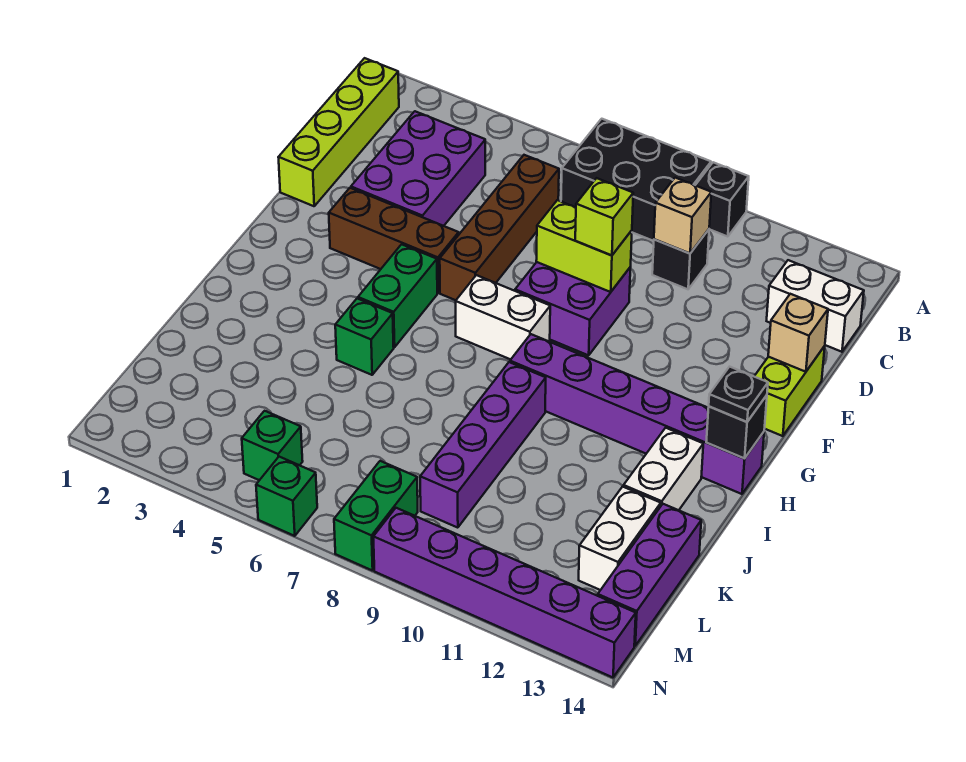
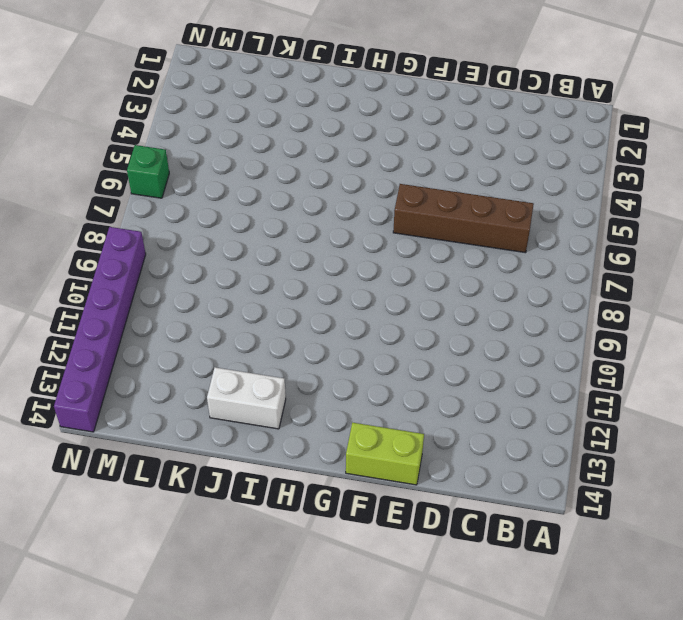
none -> black brick A7:B9 level 1
none -> black brick A10 level 1
none -> lime brick B1:E1 level 1

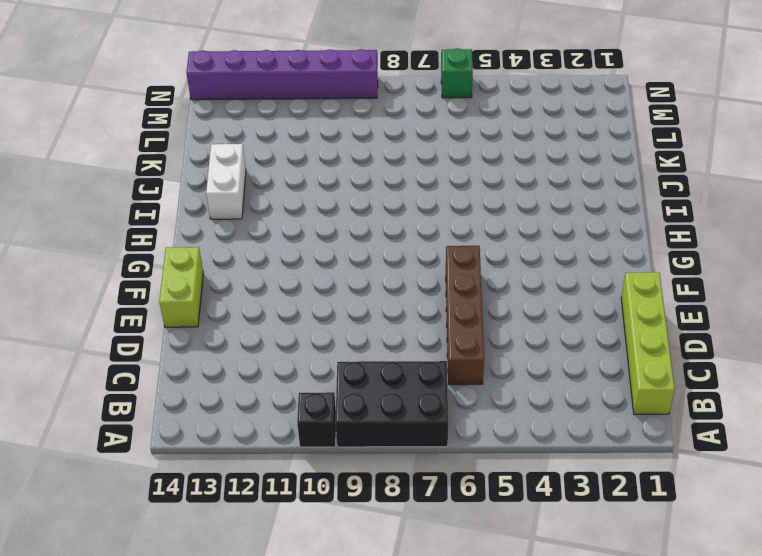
none -> purple brick C3:E4 level 1
none -> black brick C10 level 1
none -> white brick C13:C14 level 1

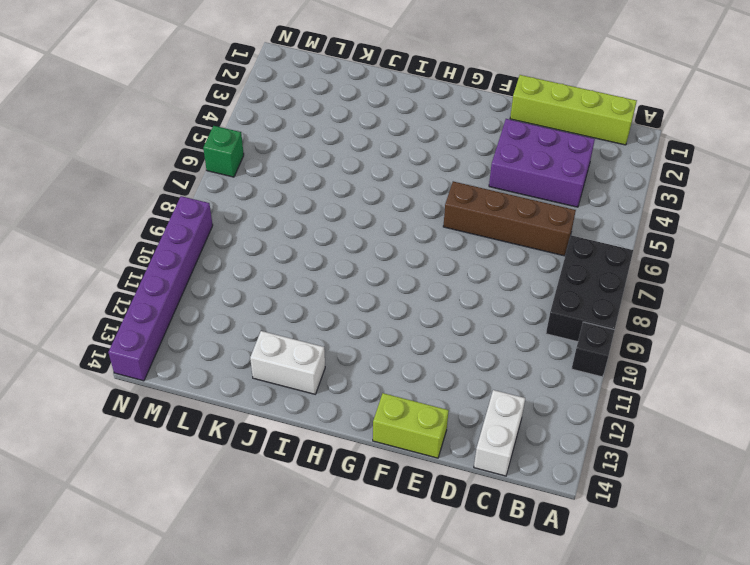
none -> black brick C10 level 1
none -> purple brick E8:F9 level 1
none -> brown brick F3:F5 level 1

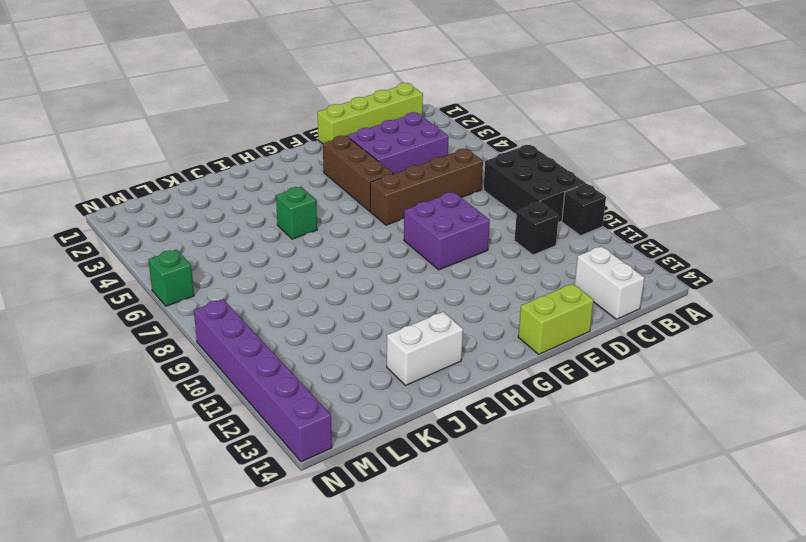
none -> green brick G5:H5 level 1
none -> white brick G7:G8 level 1
none -> purple brick H9:H14 level 1

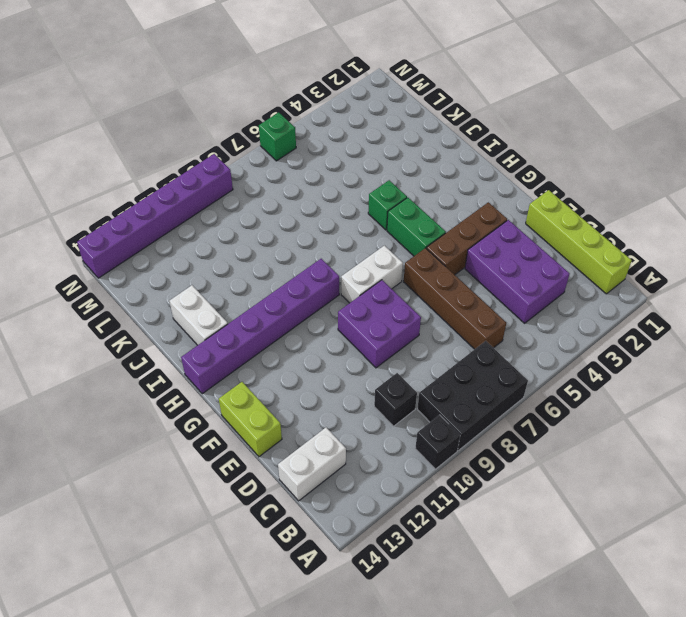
none -> purple brick I9:L9 level 1
none -> white brick K13:L13 level 1
none -> purple brick K14:M14 level 1

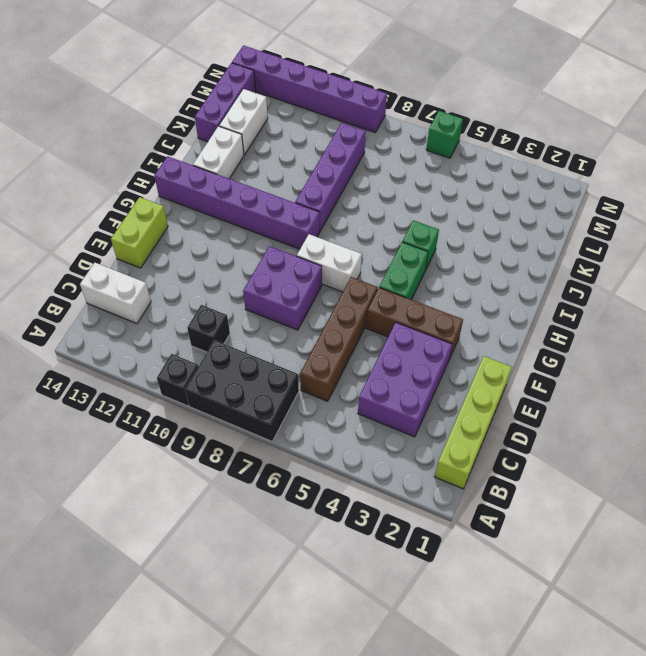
none -> green brick M5 level 1
none -> green brick M8:N8 level 1
none -> tan brick C10 level 2

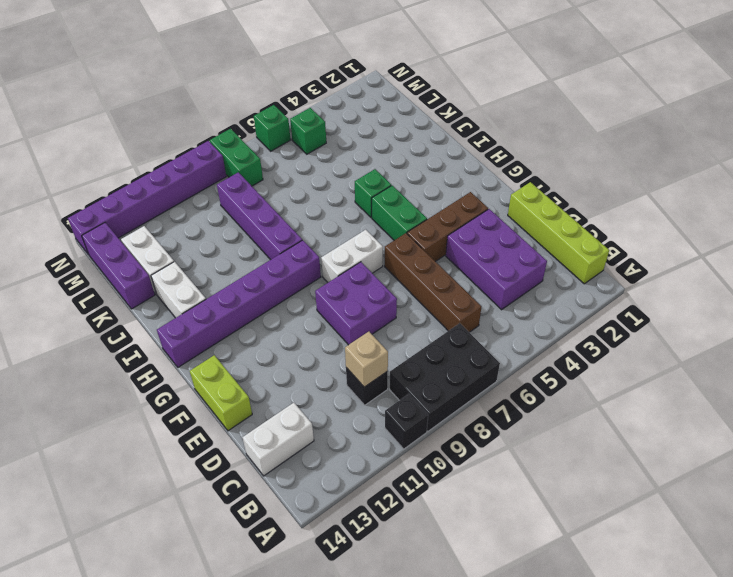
none -> lime brick E8:E9 level 2
none -> tan brick E14 level 2
none -> black brick H14 level 2

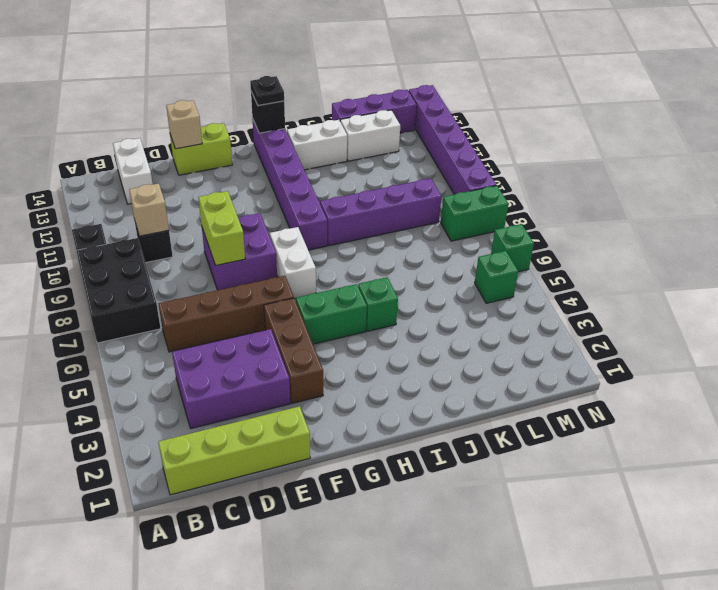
none -> lime brick E9 level 3

